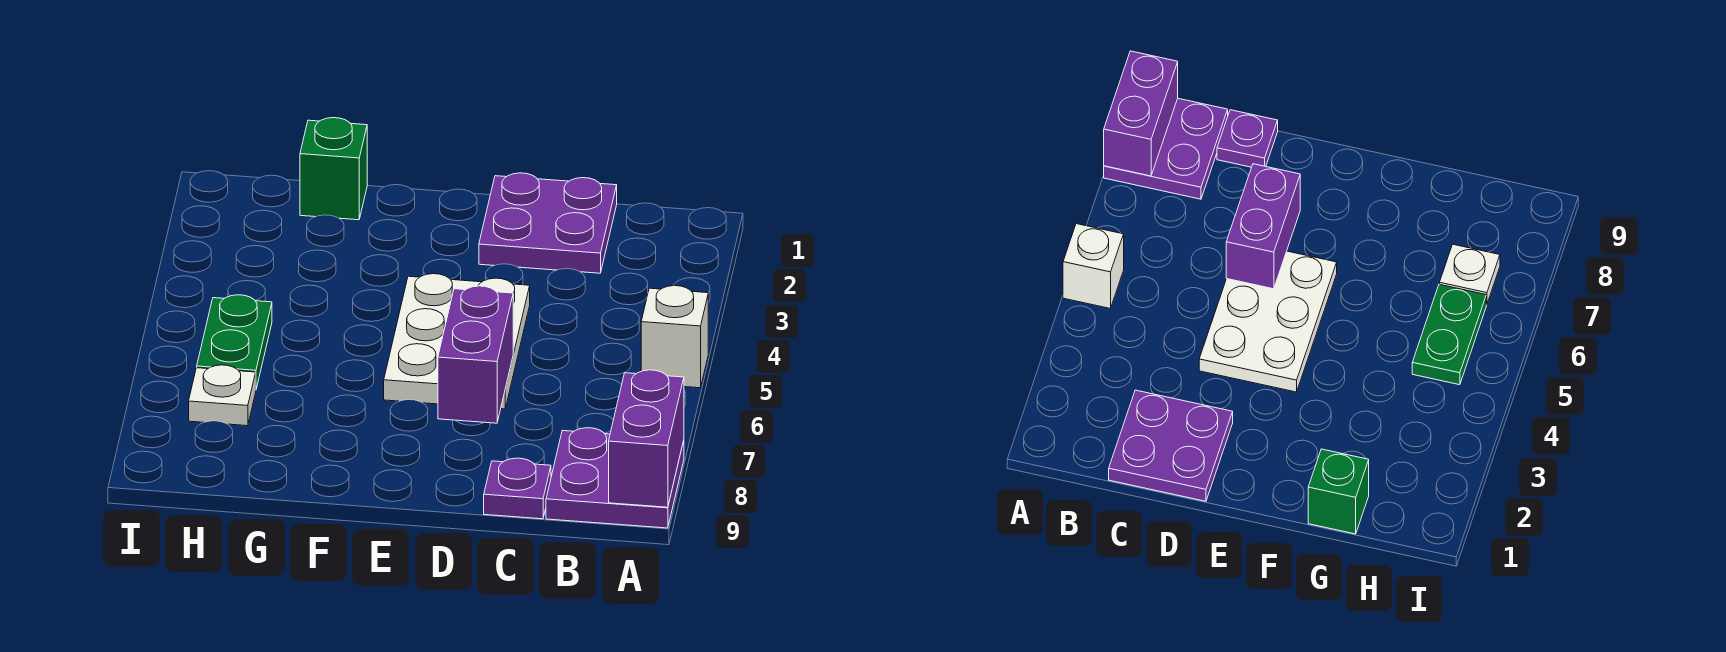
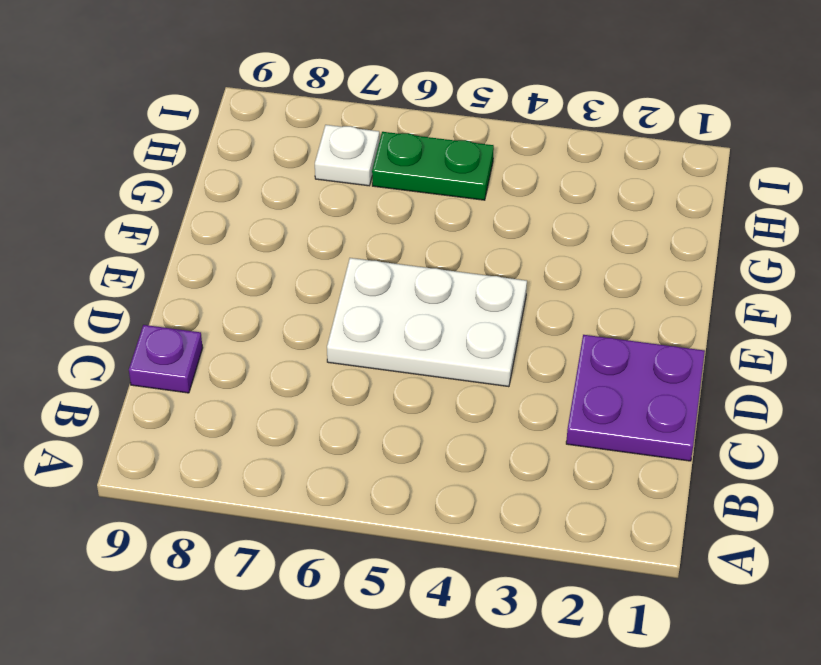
none -> white brick A5 level 1
none -> purple plate A8:B9 level 1

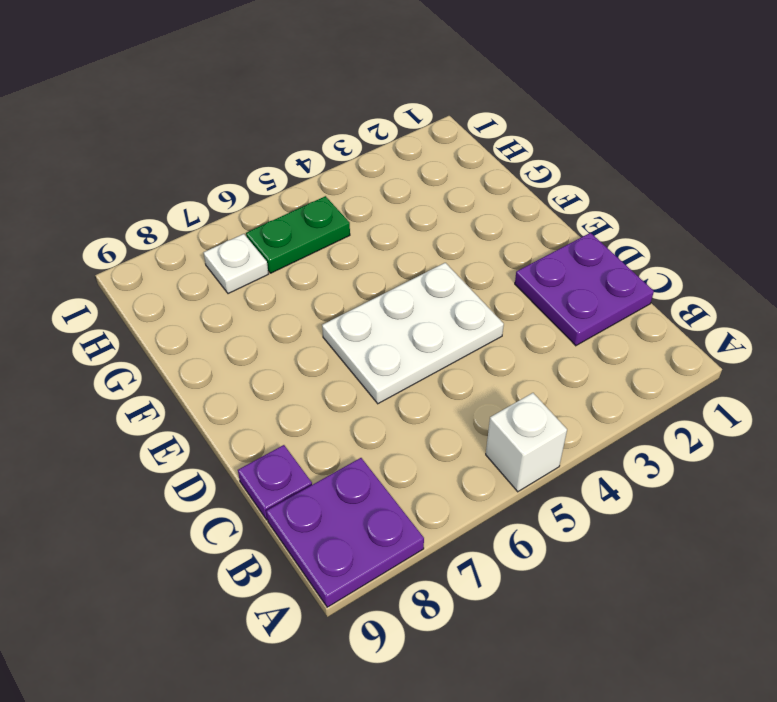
none -> green brick G1 level 1
none -> purple brick A8:A9 level 2

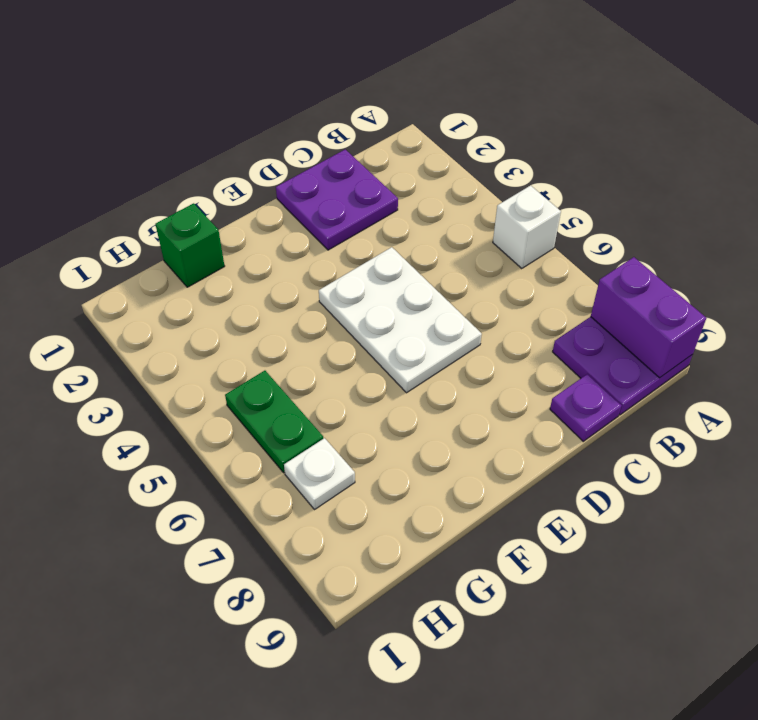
none -> purple brick D6:D7 level 2

